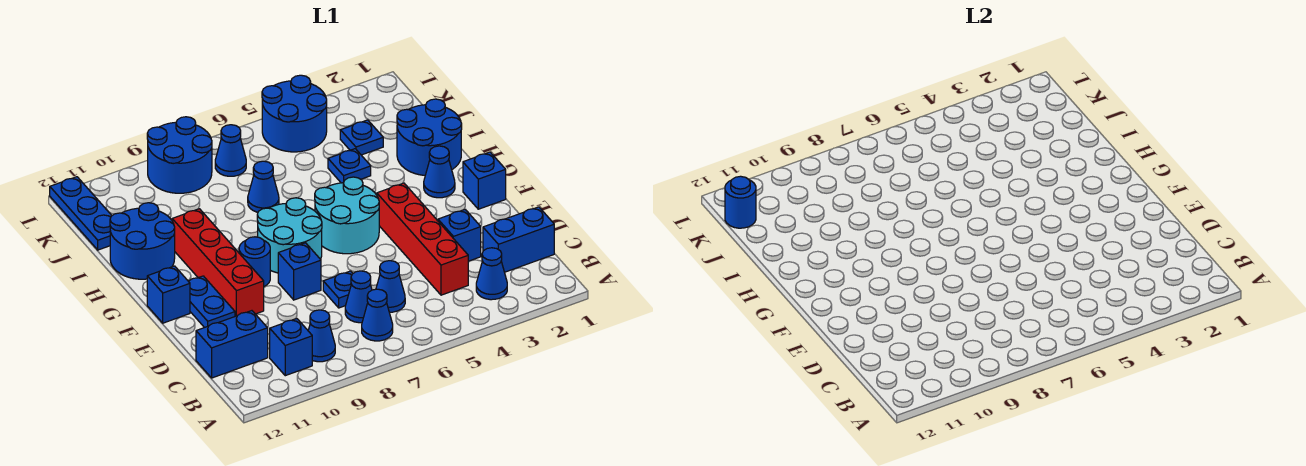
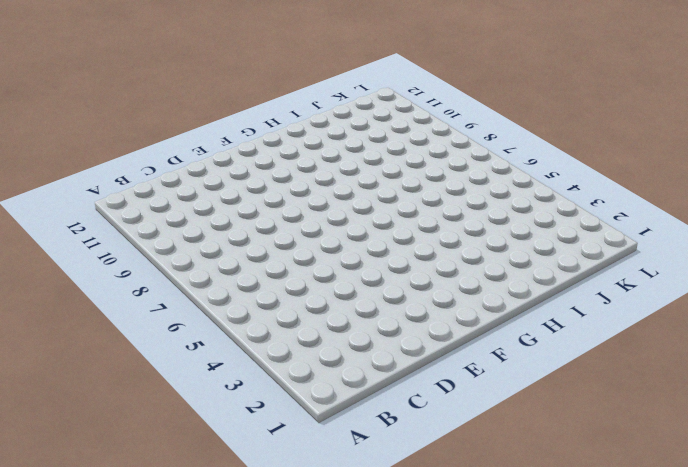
none -> blue cone B3 level 1
none -> blue cone B7 level 1
none -> blue cone B9 level 1
none -> blue brick B10 level 1

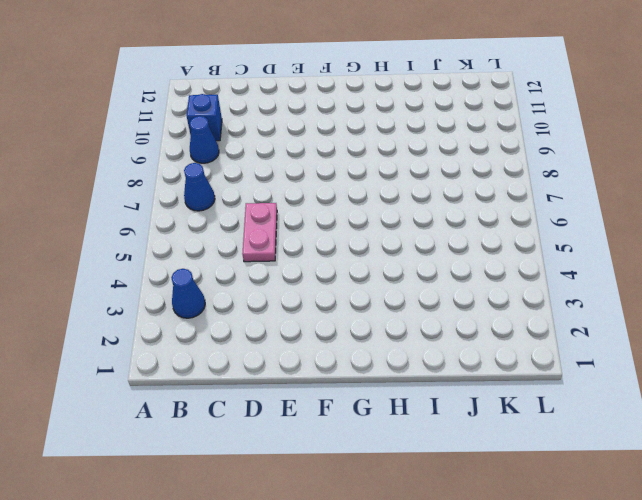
pink plate D5:D6 level 1 -> none
none -> blue brick C1:C2 level 1
none -> red brick C4:F4 level 1
none -> blue cone C6 level 1
none -> blue cone C7 level 1

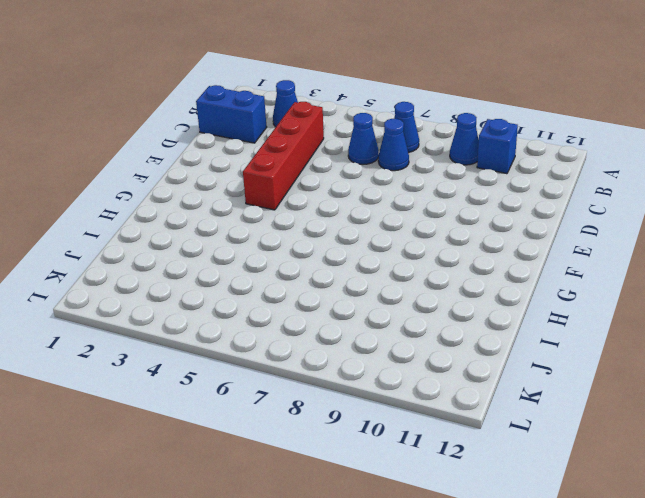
none -> blue brick C11:C12 level 1
none -> blue brick D3 level 1
none -> blue plate D7 level 1
none -> blue brick E8 level 1

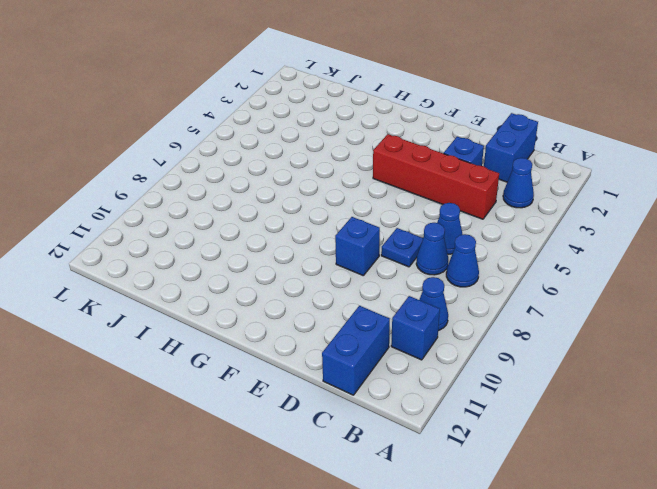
none -> red brick E10:H10 level 1
none -> blue plate E11:F11 level 1
none -> blue brick F1 level 1
none -> cyan round brick F5:G6 level 1

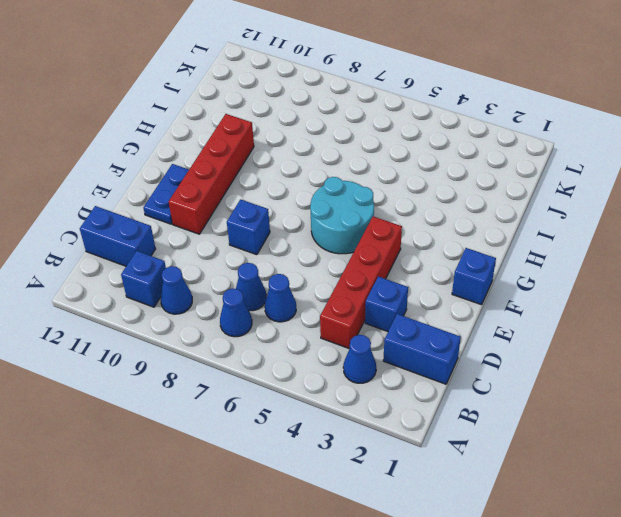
none -> blue plate D7 level 1
none -> cyan round brick F7:G8 level 1
none -> blue round brick F9 level 1
none -> blue brick F12 level 1

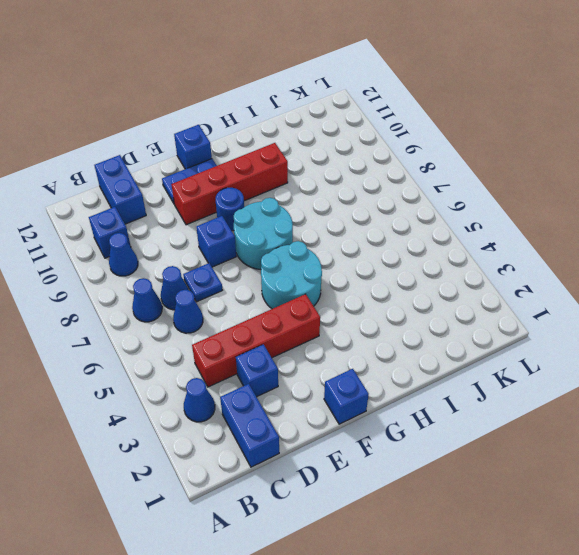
none -> blue cone G2 level 1
none -> blue round brick H1:I2 level 1
none -> blue round brick H11:I12 level 1
none -> blue plate I4 level 1

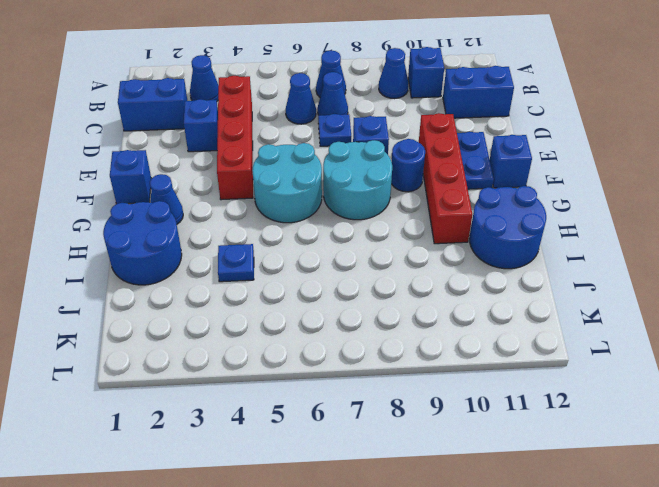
none -> blue cone I7 level 1
none -> blue plate J3 level 1
none -> blue plate J12:L12 level 1
none -> blue round brick K4:L5 level 1

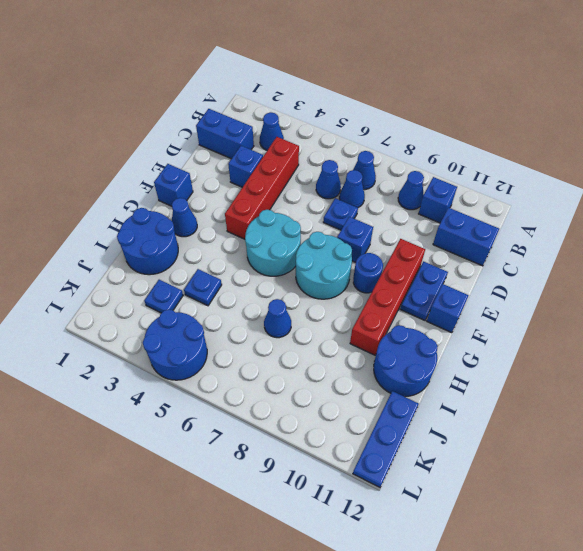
none -> blue cone K7 level 1
none -> blue round brick K8:L9 level 1
none -> blue round brick K12 level 2

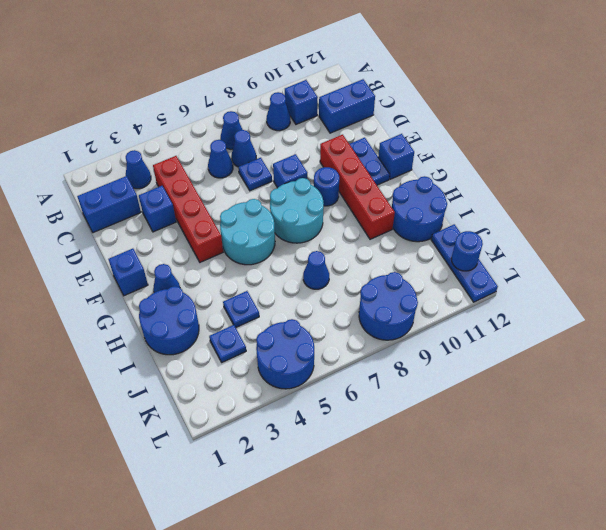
none -> blue cone K7 level 1

